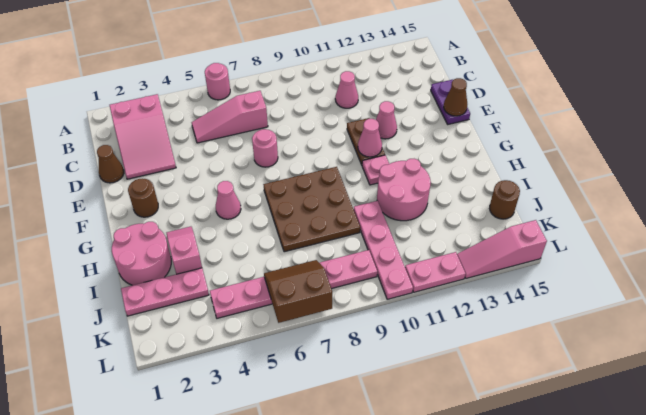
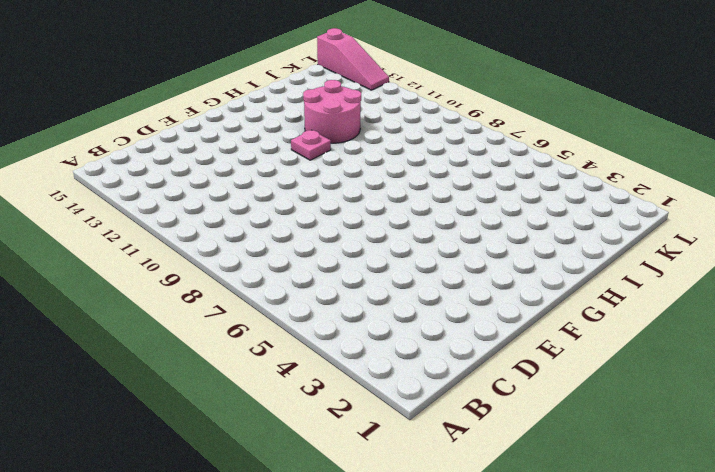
none -> pink round brick A6 level 1
none -> pink slope B2:D3 level 1 top B
none -> pink slope C5:C7 level 1 top 7

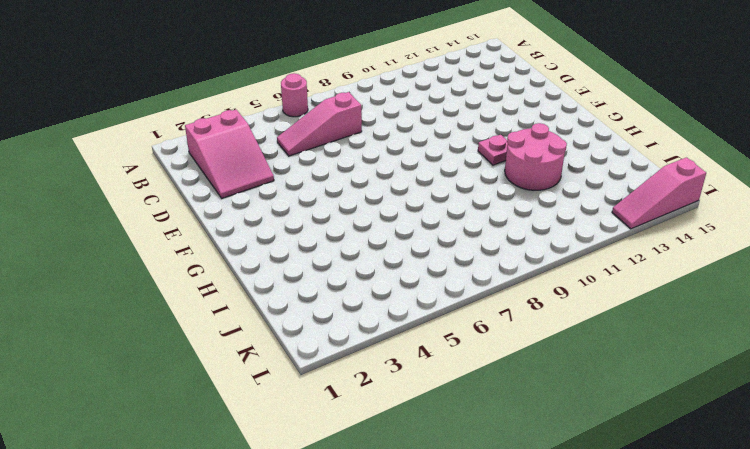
none -> pink cone C11 level 1
none -> brown cone D1 level 1
none -> purple plate D15:E15 level 1

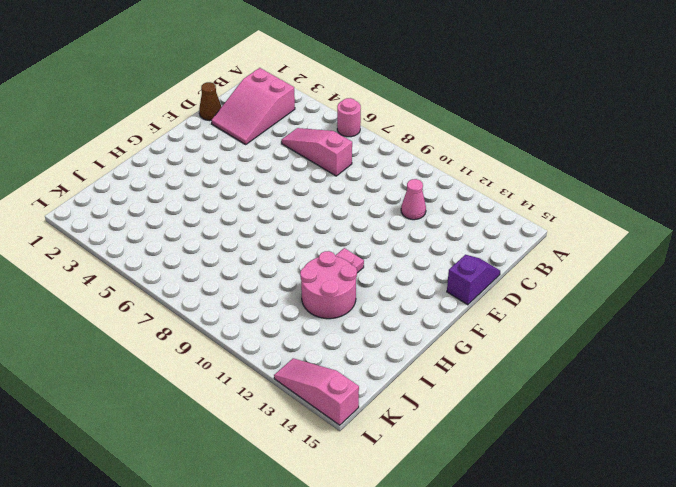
purple slope D15:E15 level 1 top E -> purple plate D15:E15 level 1
none -> pink round brick E7 level 1
none -> brown plate E11:F11 level 1
none -> pink cone E12 level 1

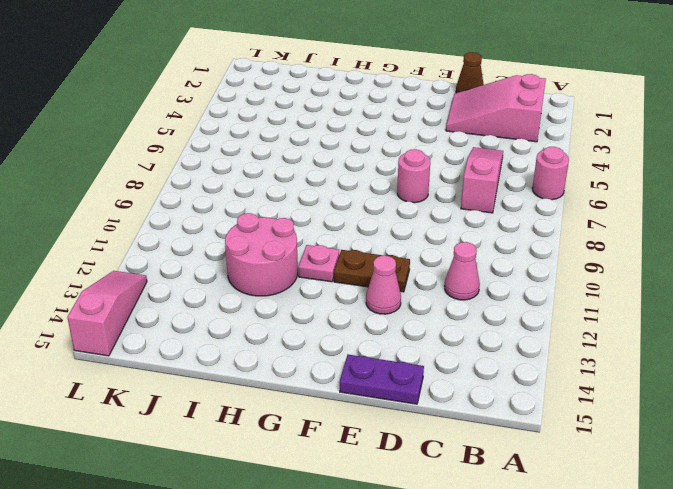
none -> brown round brick F2 level 1
none -> pink cone G5 level 1
none -> brown plate G7:I9 level 1

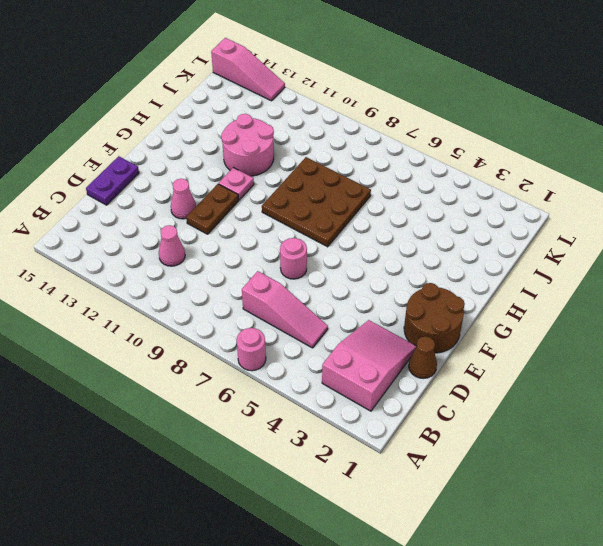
brown round brick E1:F2 level 1 -> brown round brick F2 level 1
none -> pink cone G5 level 1
none -> pink round brick H1:I2 level 1
none -> pink slope H3:I3 level 1 top I

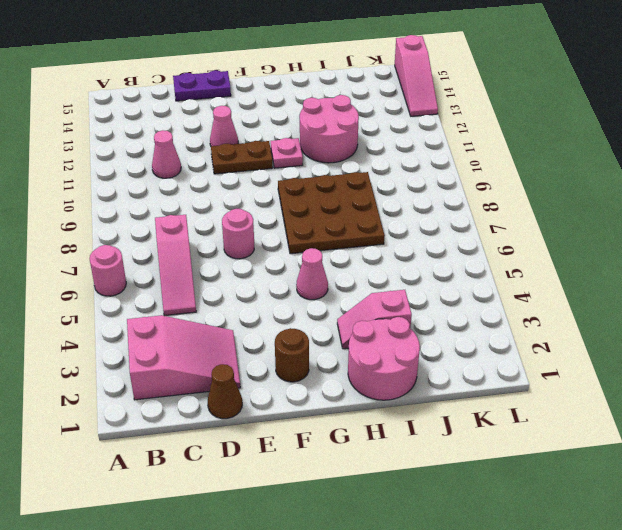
none -> pink plate I10:L10 level 1
none -> pink plate J1:J3 level 1
none -> brown round brick J15 level 1

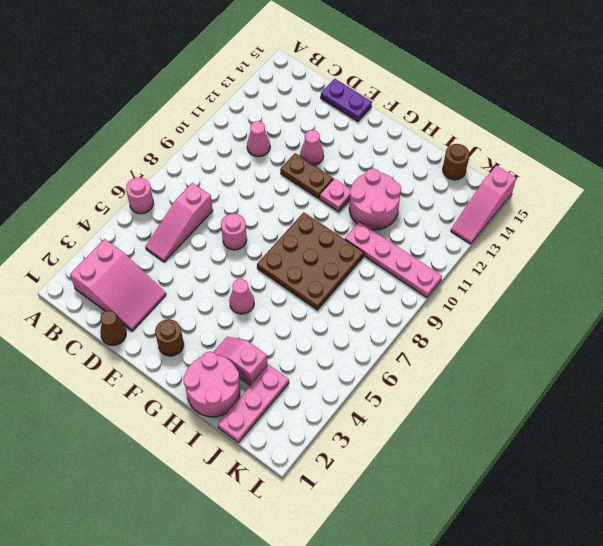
none -> pink plate K4:K9 level 1
none -> pink plate L11:L12 level 1
none -> brown cone E15 level 2

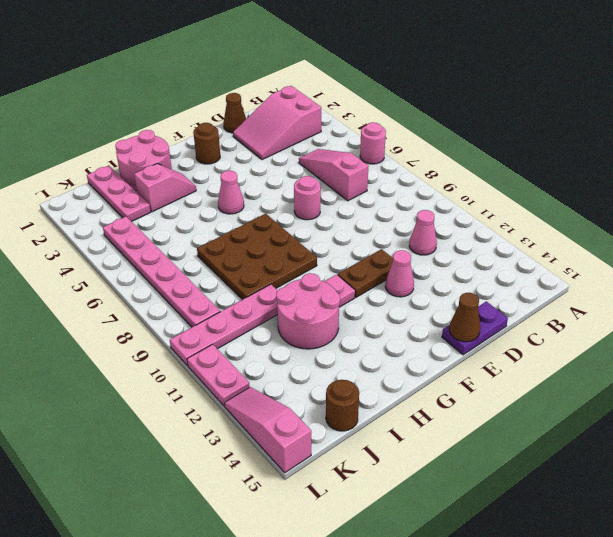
none -> pink cone F11 level 2
none -> brown slope K6:L7 level 2 top L

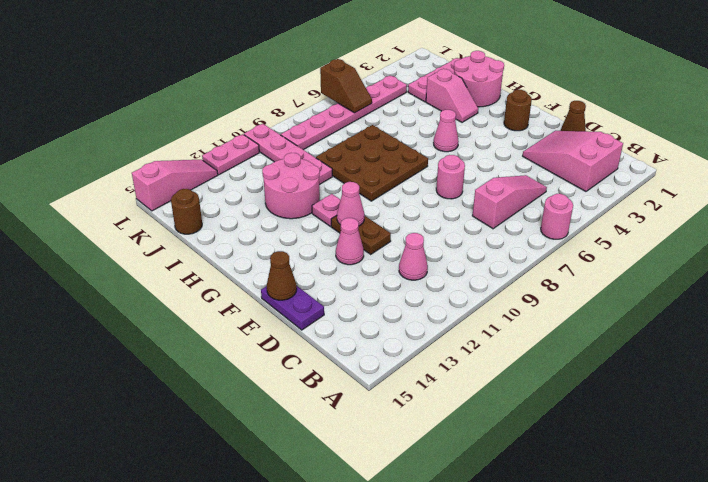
brown slope K6:L6 level 2 top L -> brown slope K6:L7 level 2 top L

